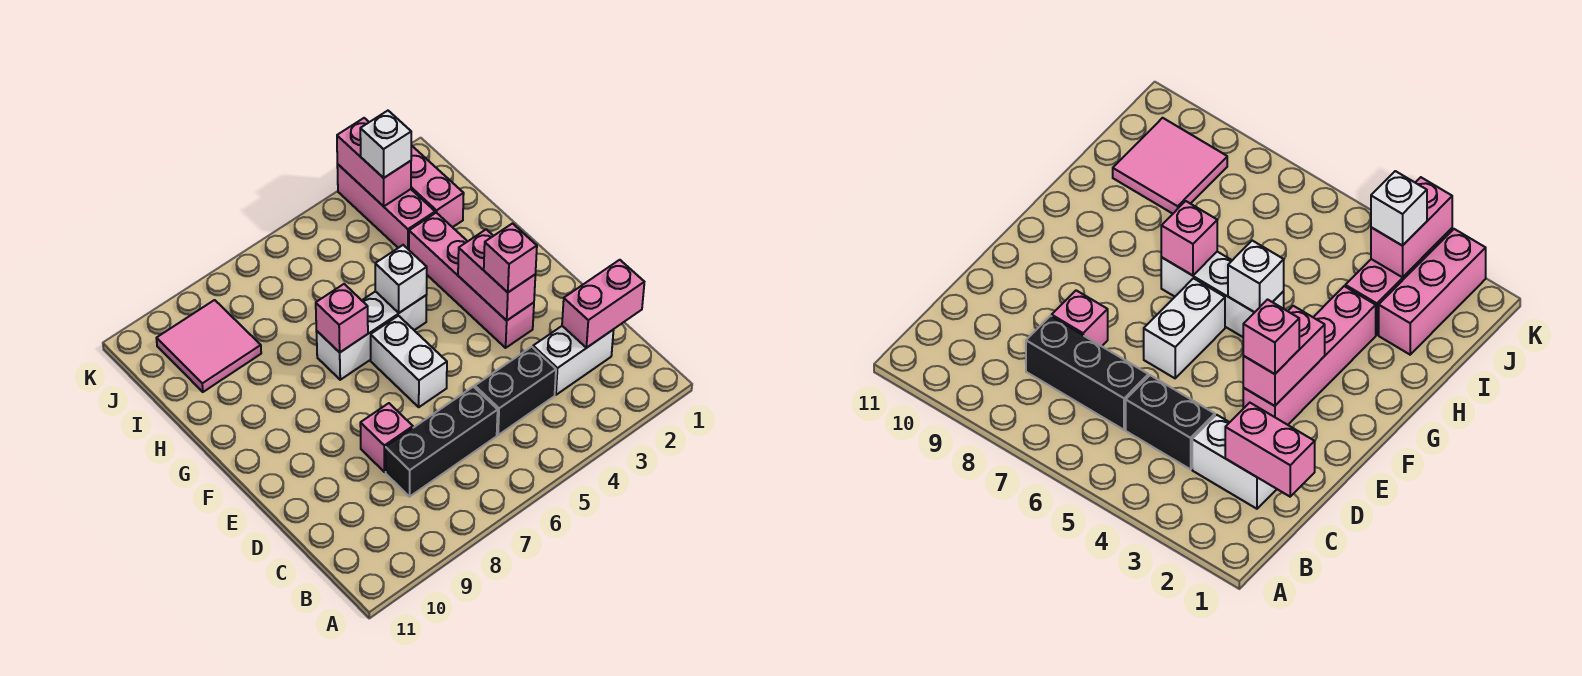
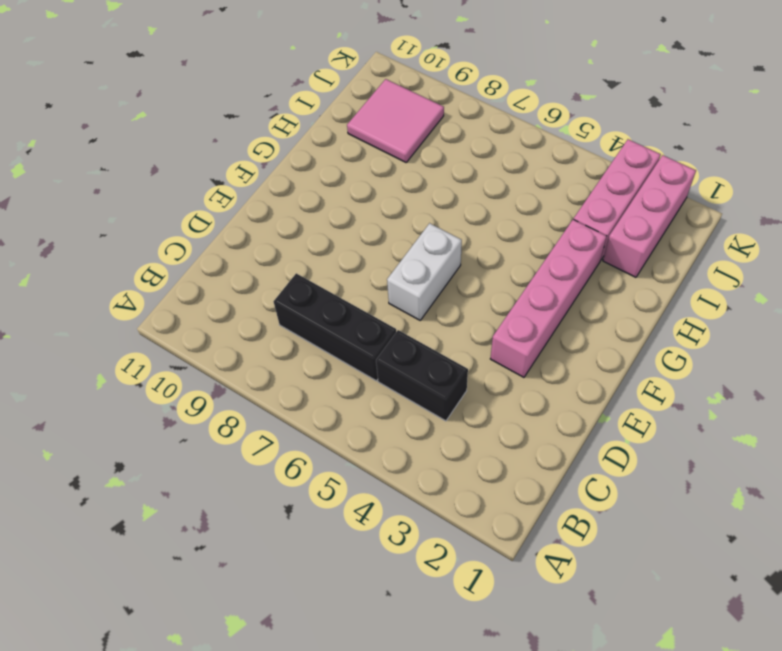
none -> white brick C2:C3 level 1
none -> pink brick D8 level 1
none -> white brick G5:G7 level 1

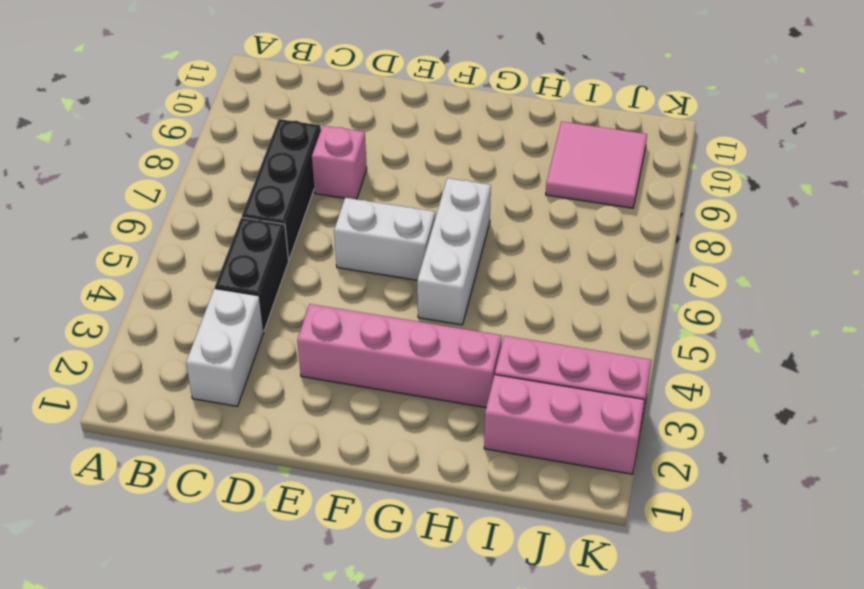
none -> pink brick C1:C2 level 2
none -> pink brick E3:F3 level 2
none -> white brick G5 level 2

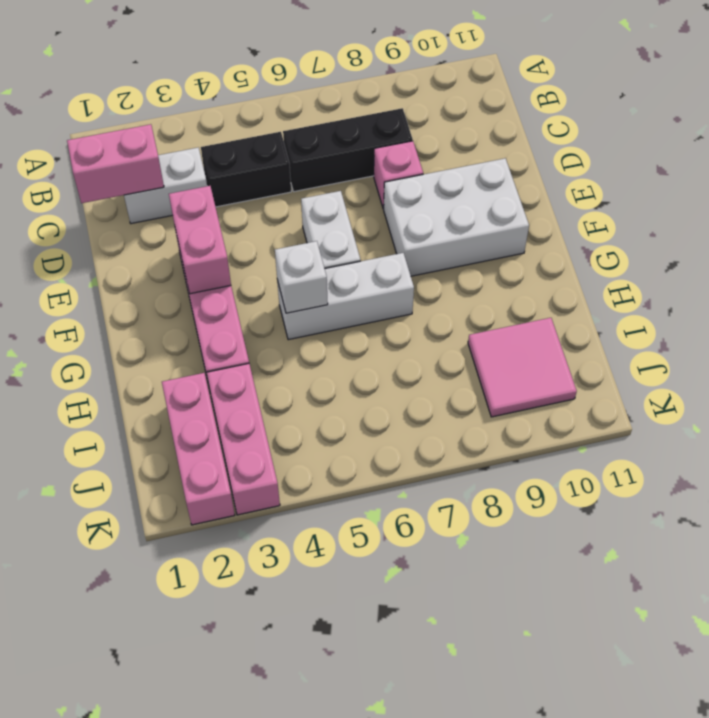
white brick E8:F10 level 1 -> none
none -> pink brick G7 level 2
none -> pink brick J3:K3 level 2
none -> pink brick E3 level 3

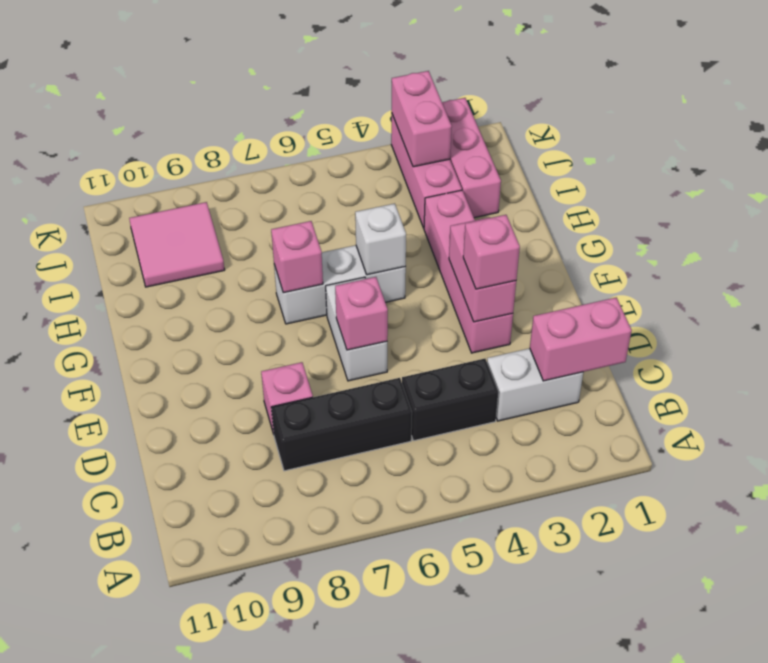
pink brick E6 level 2 -> none
none -> white brick J3 level 3

